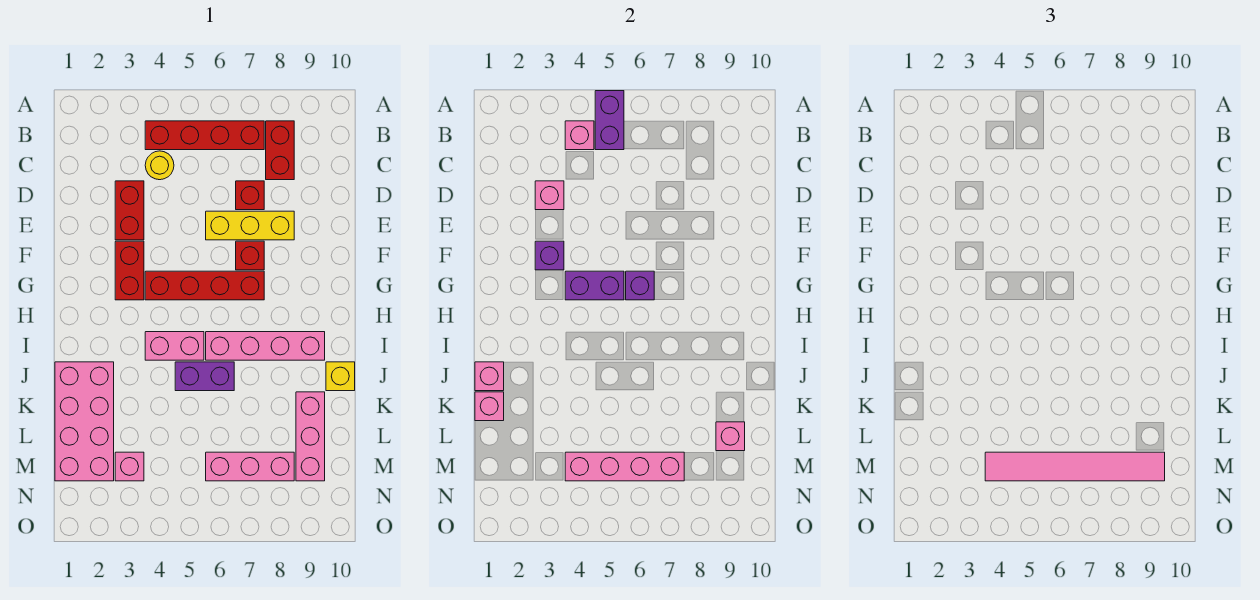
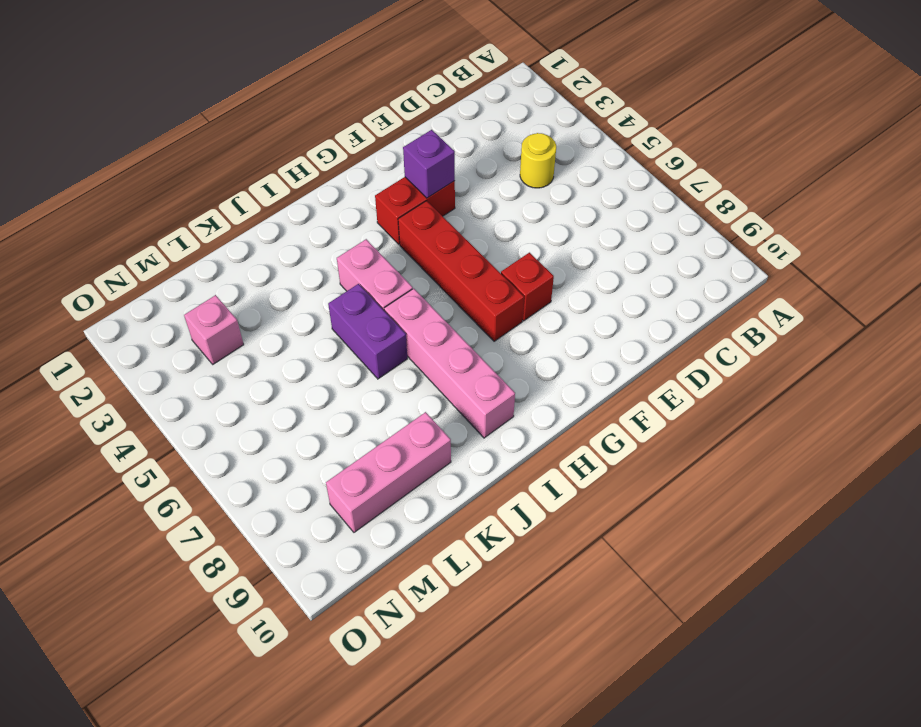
none -> red brick B4:B7 level 1
none -> red brick B8:C8 level 1
none -> red brick D3:E3 level 1

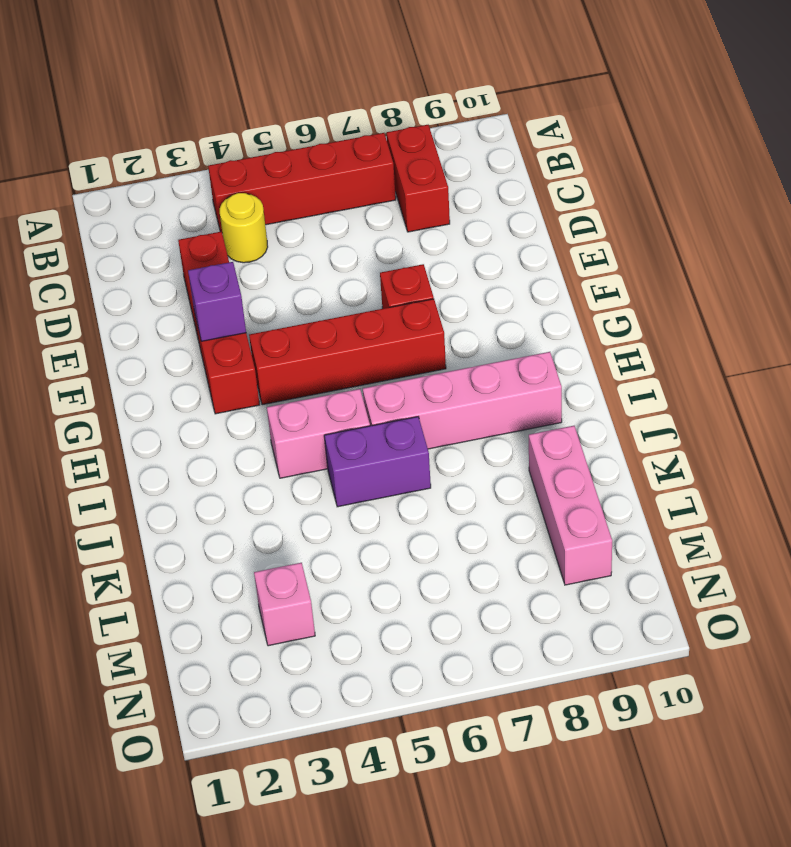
none -> red brick D7 level 1
none -> yellow brick E6:E8 level 1
none -> pink brick J1:M2 level 1

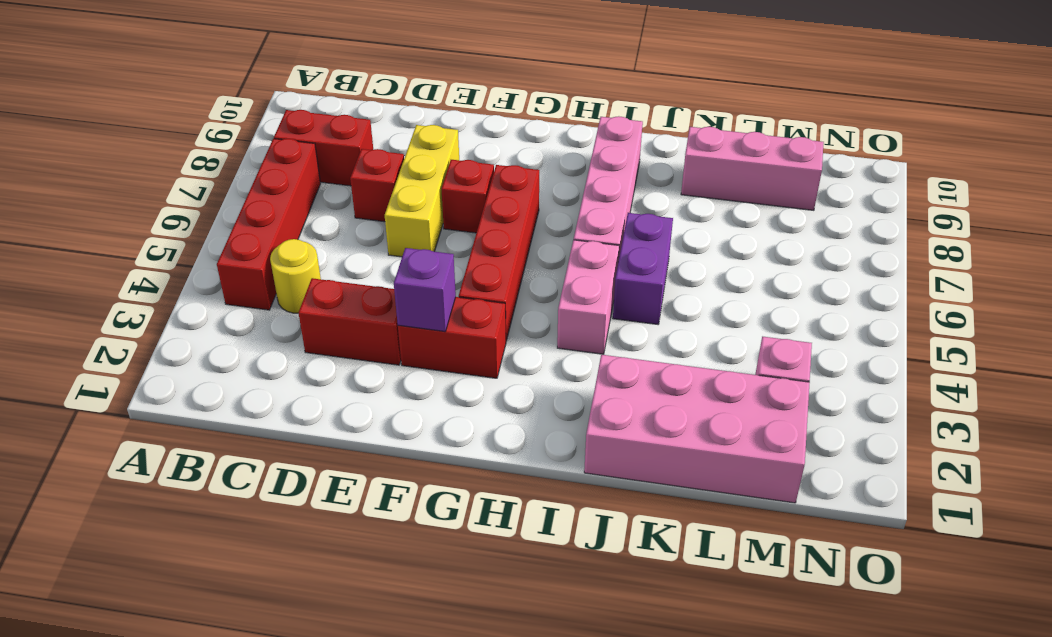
none -> yellow brick J10 level 1
none -> pink brick M6:M8 level 1
none -> purple brick A5:B5 level 2

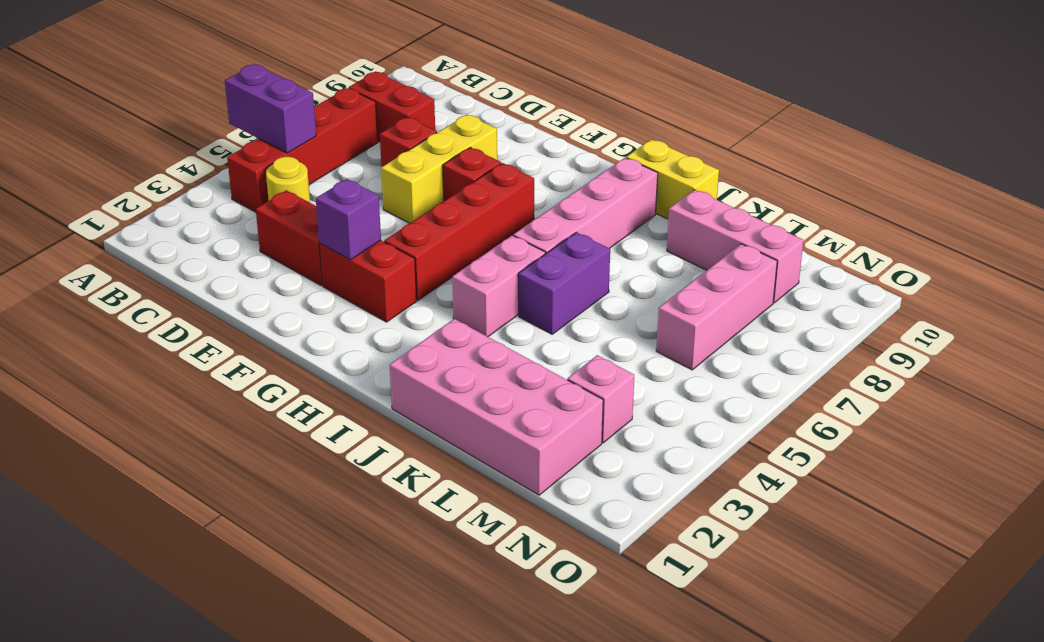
yellow brick I10:J10 level 1 -> yellow brick J10 level 1
none -> pink brick B4 level 2
none -> pink brick D3 level 2
none -> purple brick G4:G5 level 2

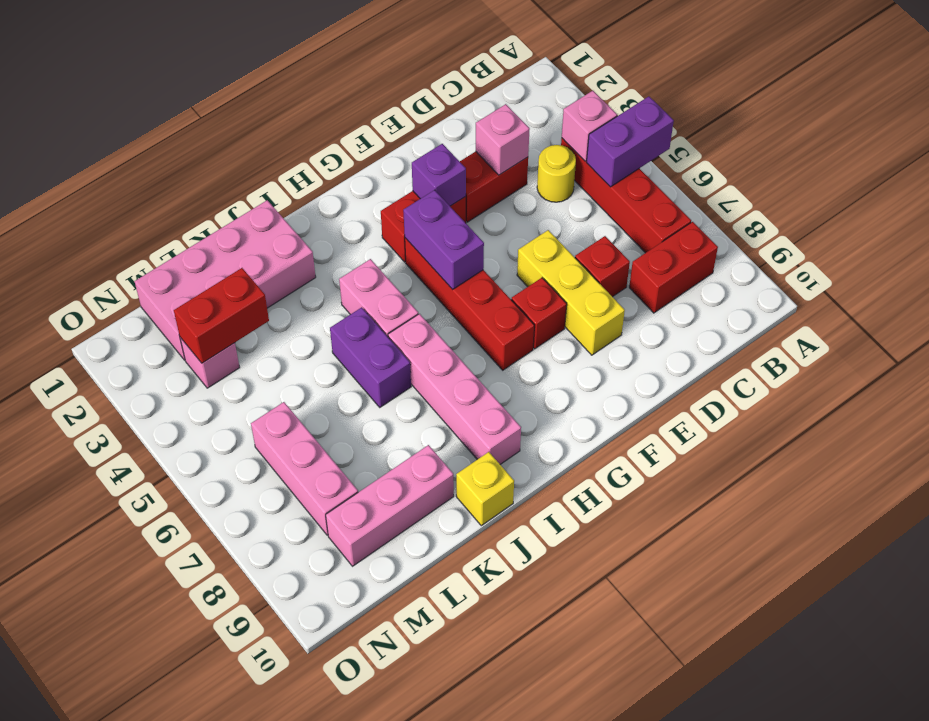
red brick L3:M3 level 2 -> none
none -> purple brick G6 level 2
none -> pink brick J1 level 2
none -> pink brick K1 level 2

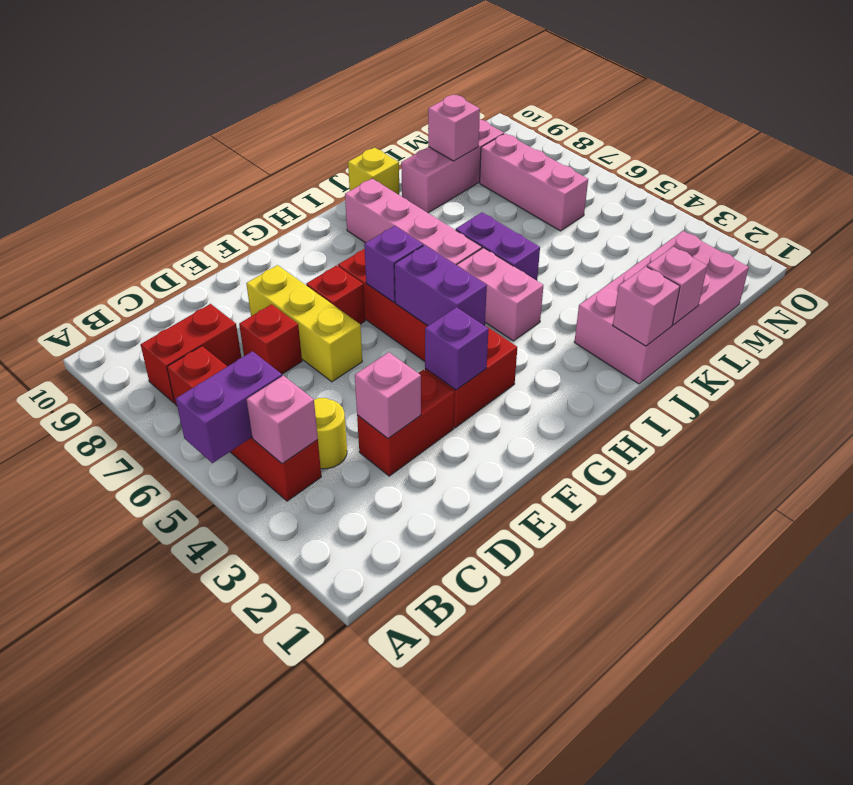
none -> pink brick M3 level 1
none -> pink brick M4:M7 level 2
none -> pink tile M4:M9 level 3

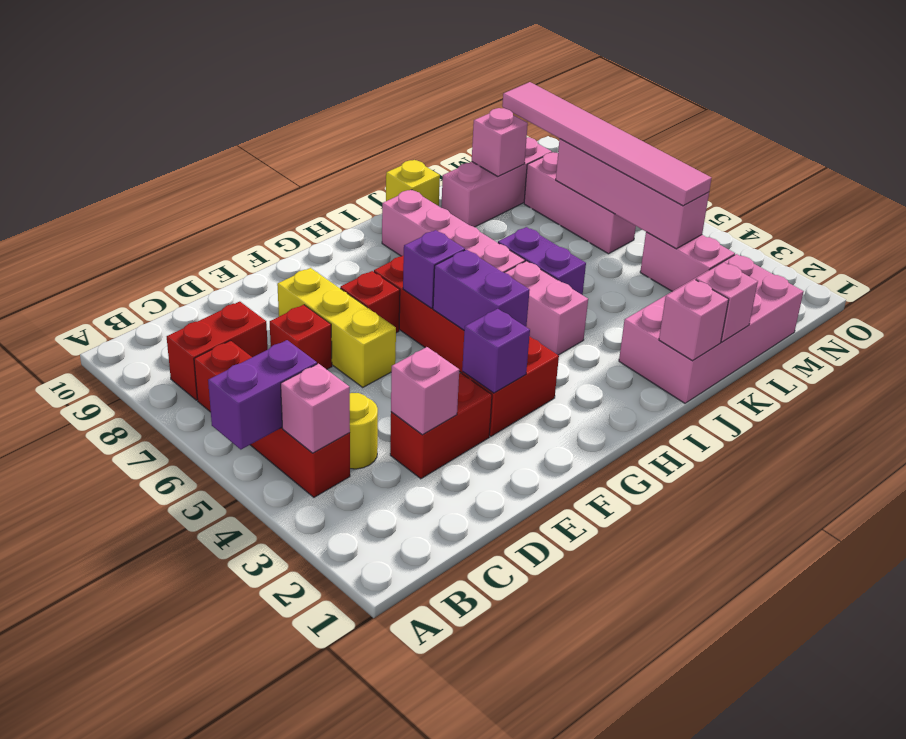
pink brick M3:M4 level 1 -> pink brick M3 level 1

